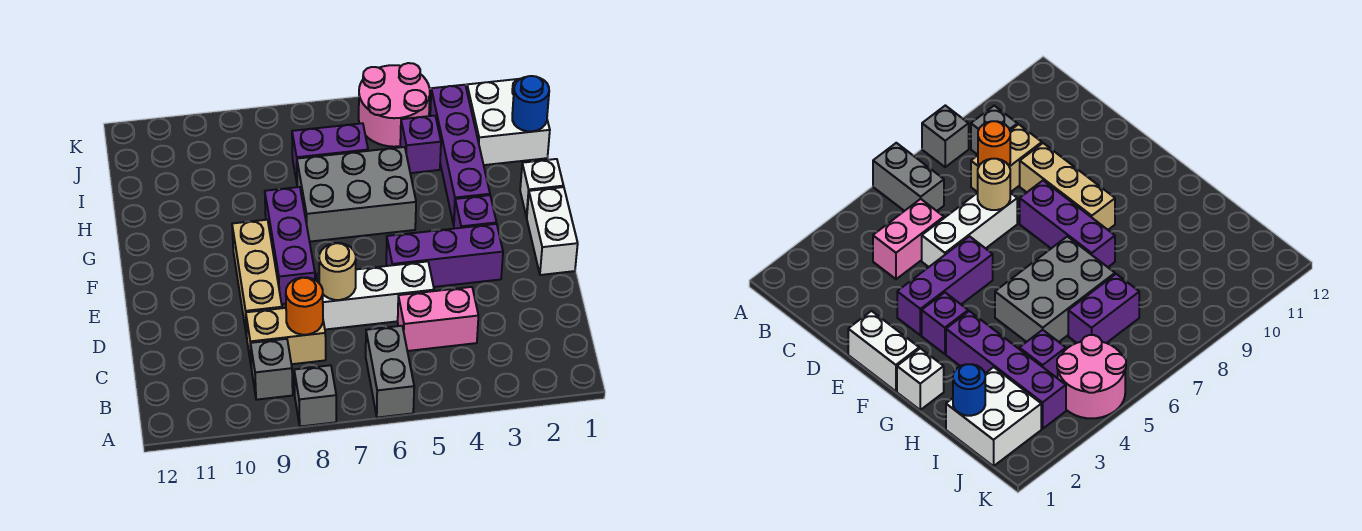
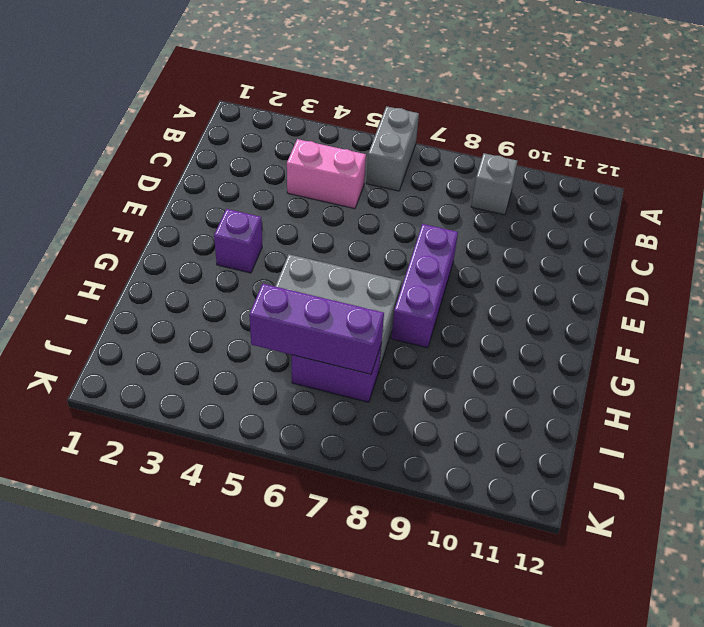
purple brick I5:I7 level 2 -> purple brick E3:E5 level 1
none -> grey brick A8 level 1
none -> tan brick C8:C9 level 1
none -> white brick D5:D7 level 1

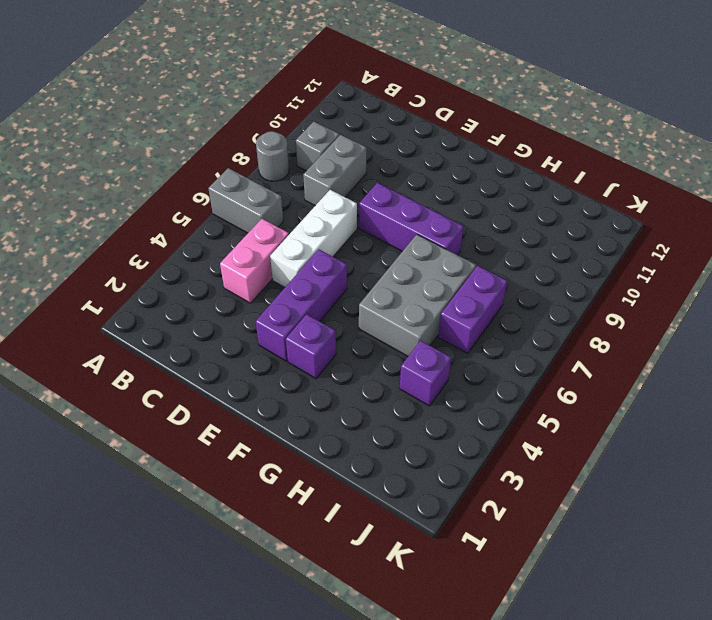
grey round brick A8 level 1 -> grey brick A8 level 1
grey brick C8:C9 level 1 -> tan brick C8:C9 level 1
none -> tan brick D9:F9 level 1
none -> white brick E1:F1 level 1
none -> white brick G1 level 1

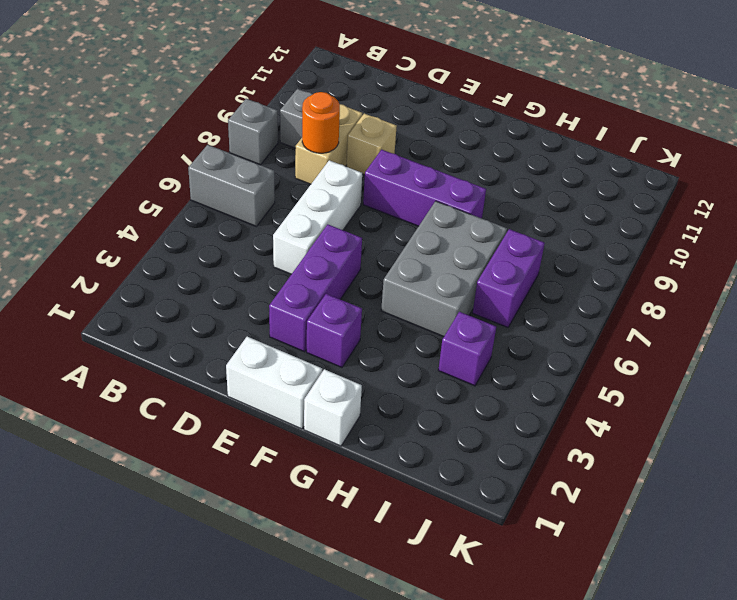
tan brick D9 level 1 -> tan brick D9:F9 level 1
none -> pink brick C4:C5 level 1
none -> purple brick G3:J3 level 1
none -> white brick I1:J2 level 1

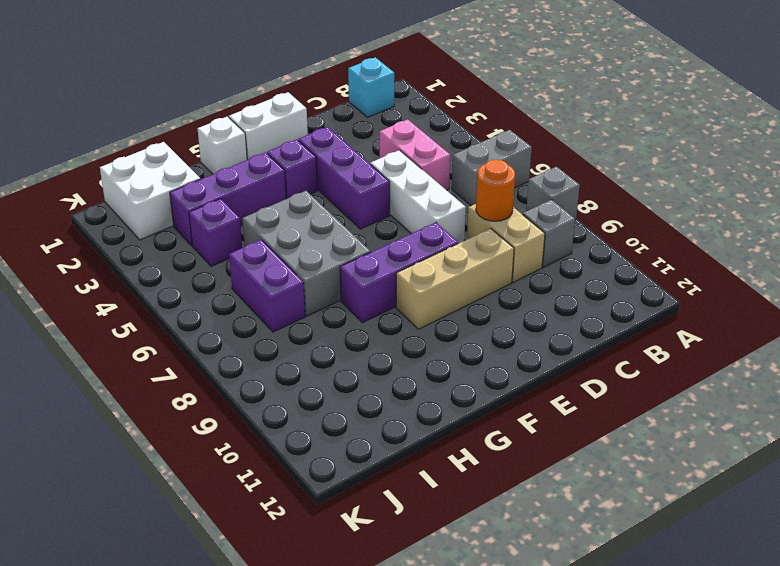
cyan brick B1 level 1 -> none
purple brick G3:I3 level 1 -> purple brick G3:J3 level 1
none -> pink round brick J4:K5 level 1
none -> tan round brick D7 level 2
none -> blue round brick I1 level 2

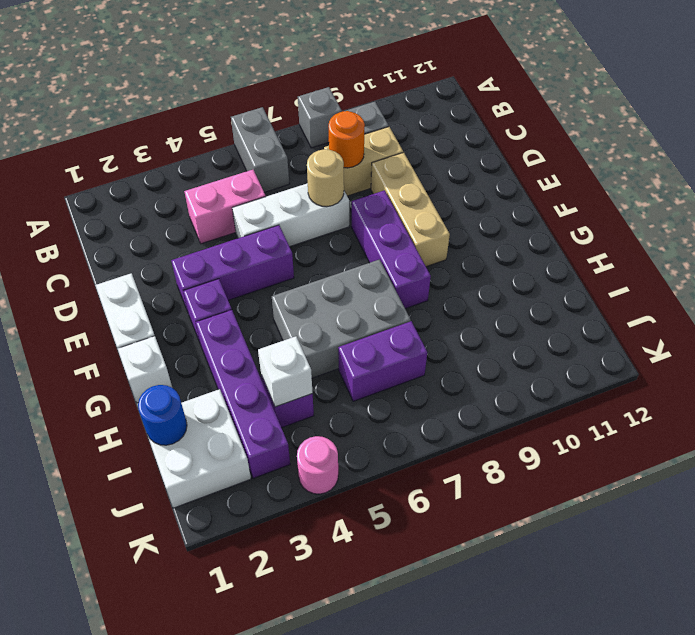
white brick I4 level 2 -> none
pink round brick K4 level 1 -> pink round brick J4:K5 level 1

